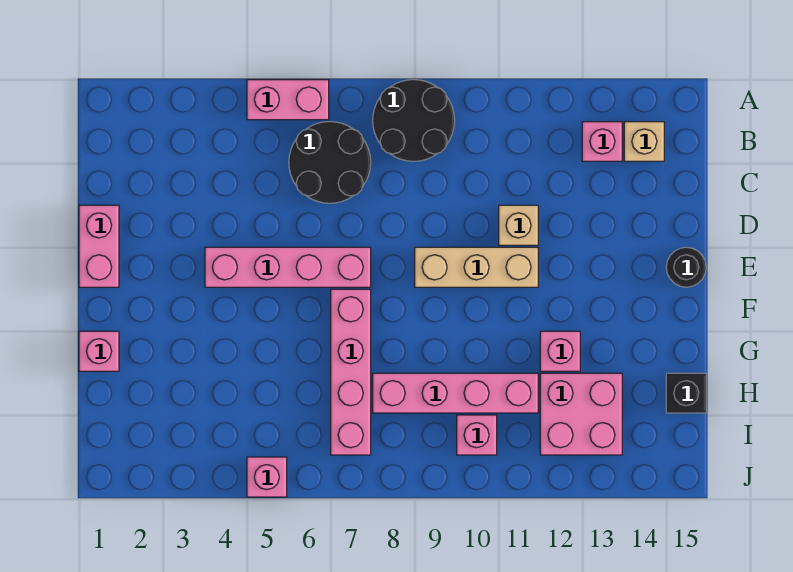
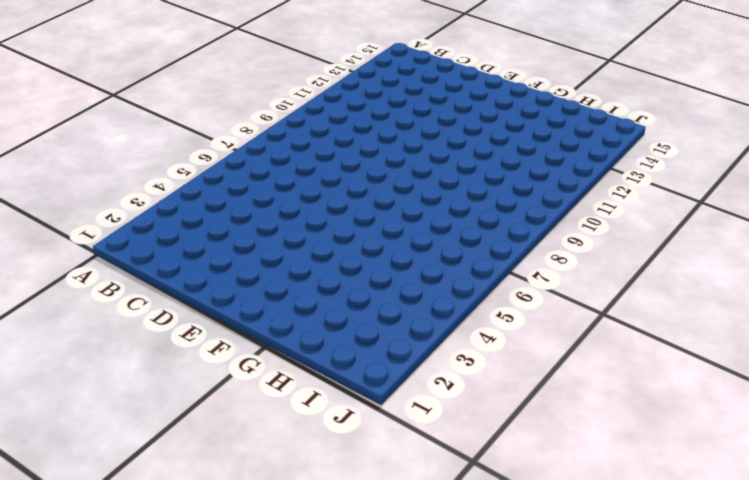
none -> pink brick A5:A6 level 1
none -> black round brick A8:B9 level 1
none -> black round brick B6:C7 level 1

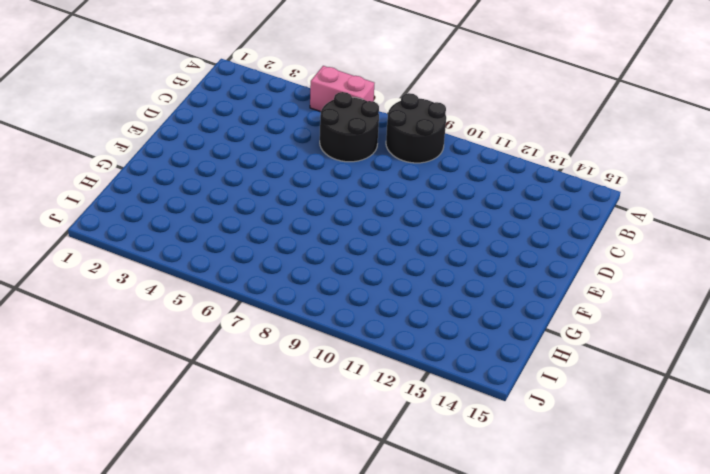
none -> pink brick B13 level 1
none -> tan brick B14 level 1
none -> pink brick D1:E1 level 1

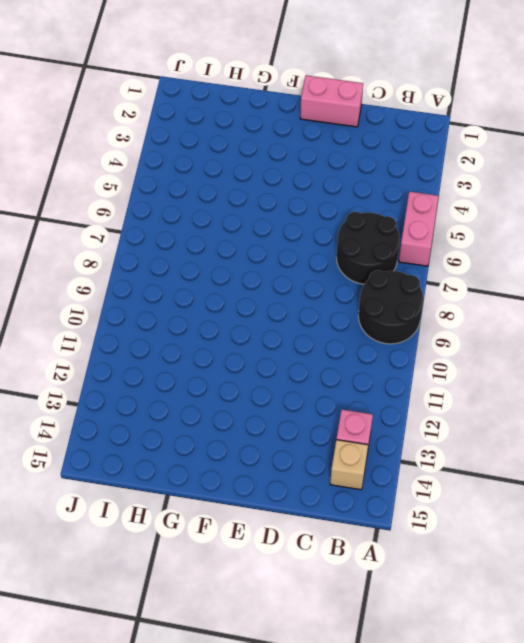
none -> tan brick D11 level 1
none -> pink brick E4:E7 level 1
none -> tan brick E9:E11 level 1

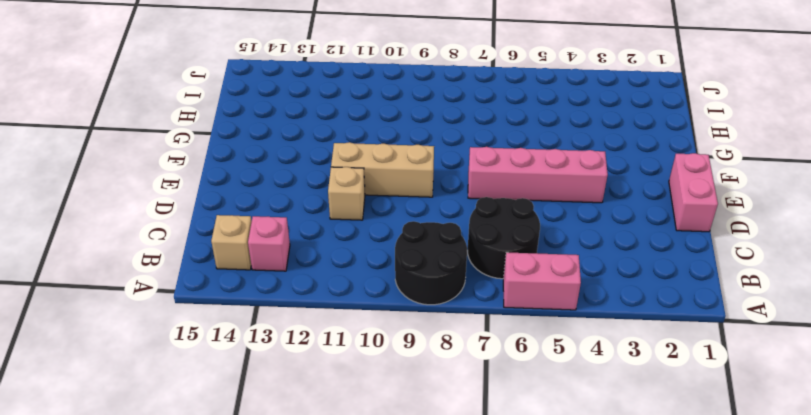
none -> black round brick E15 level 1
none -> pink brick F7:I7 level 1
none -> pink brick G1 level 1

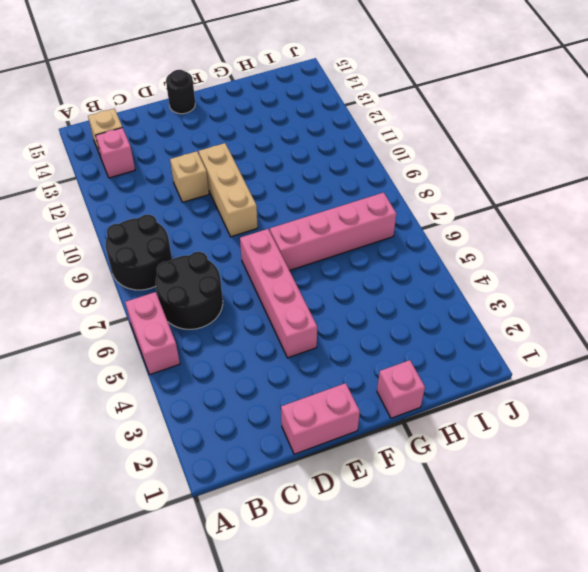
none -> pink brick G12 level 1
none -> pink brick H8:H11 level 1
none -> pink brick H12:I13 level 1

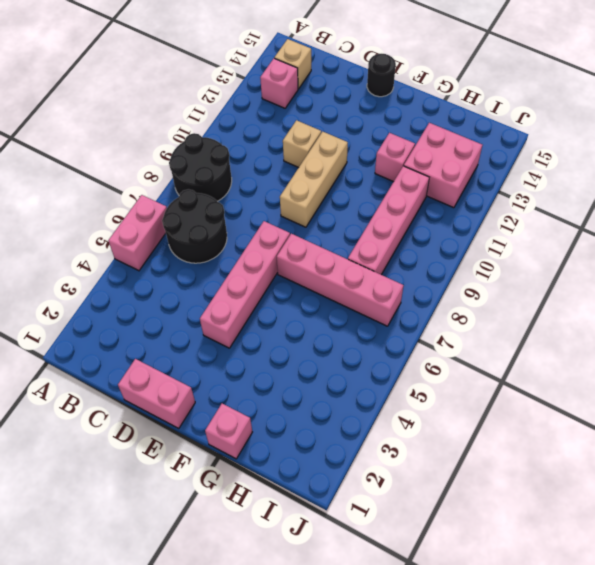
none -> black brick H15 level 1
none -> pink brick I10 level 1
none -> pink brick J5 level 1

